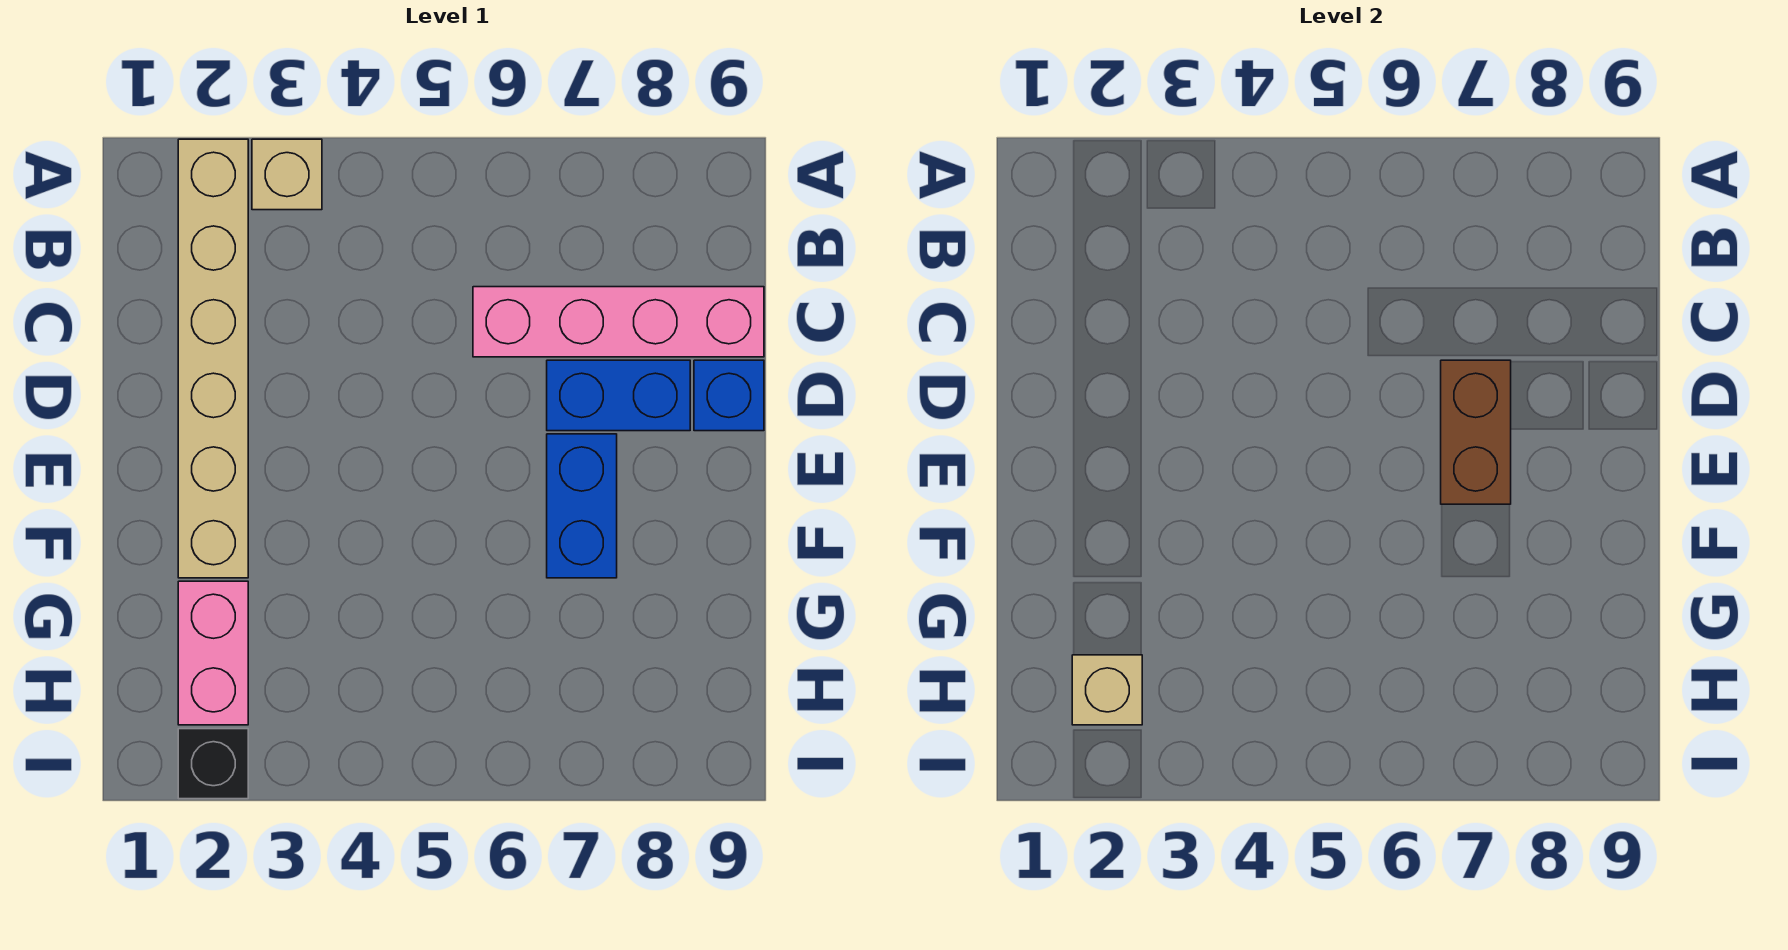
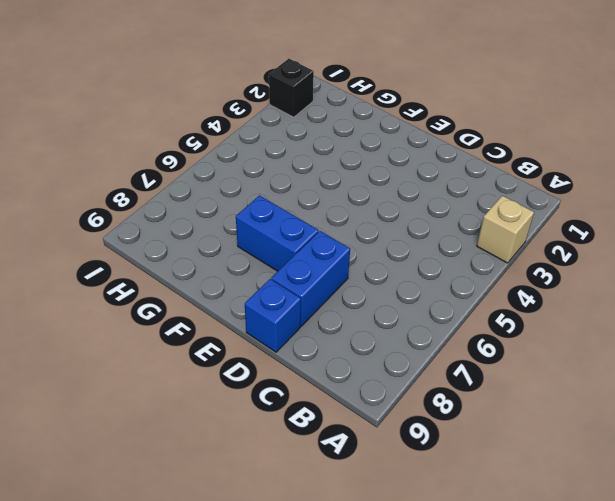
none -> tan brick A2:F2 level 1
none -> pink brick C6:C9 level 1

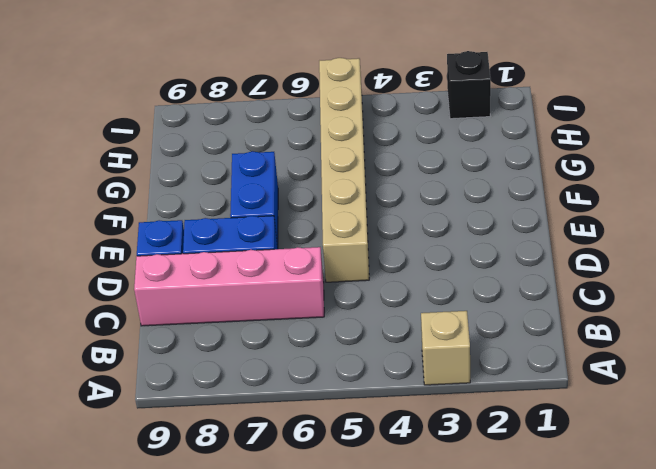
tan brick D5:I5 level 1 -> tan brick A2:F2 level 1
none -> pink brick G2:H2 level 1
none -> brown brick D7:E7 level 2

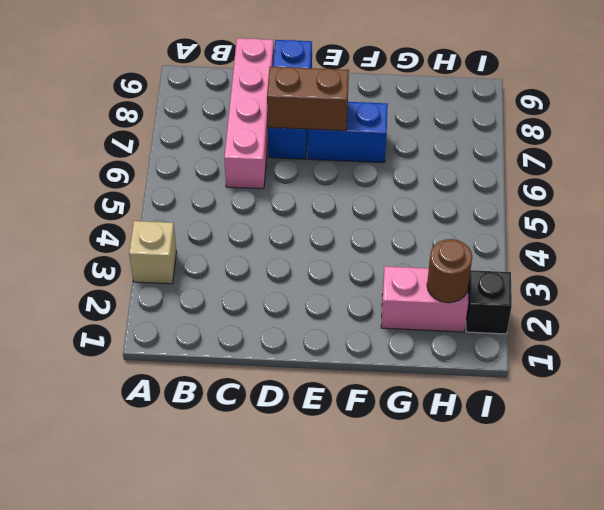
brown round brick H2 level 2 -> tan brick H2 level 2
none -> tan brick A2:F2 level 1

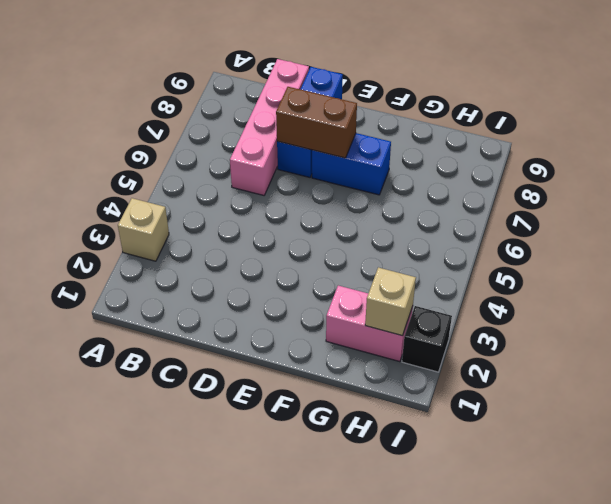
none -> tan brick A2:F2 level 1

